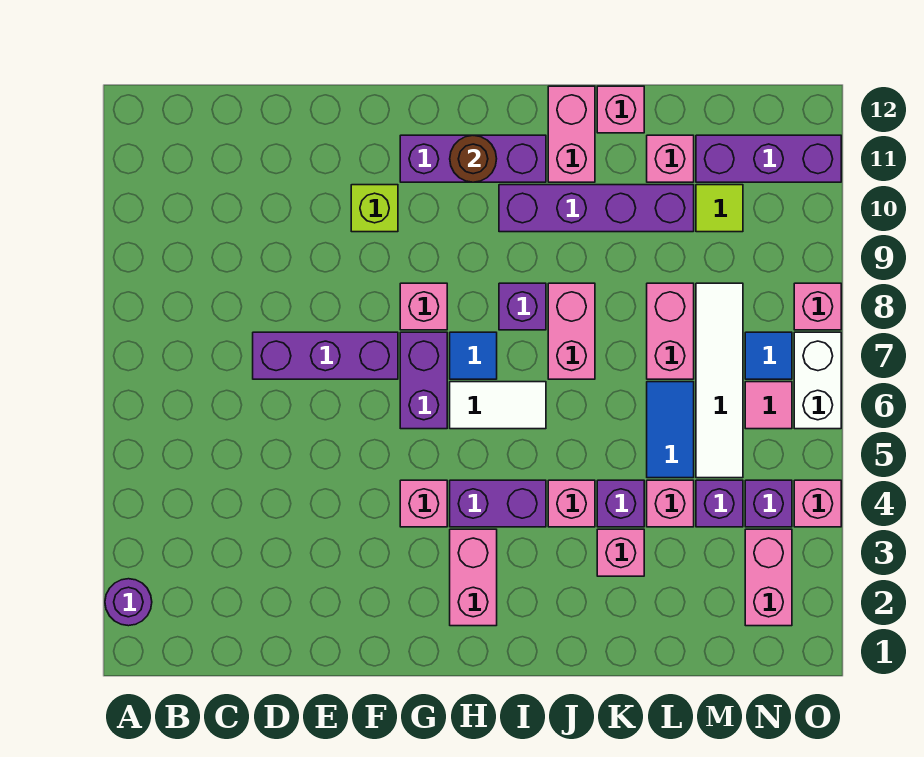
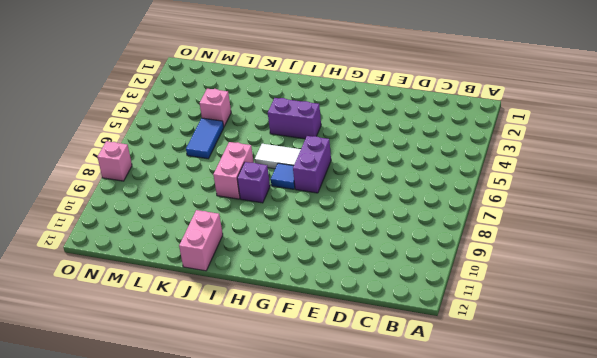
none -> purple round brick A2 level 1
none -> purple brick D7:F7 level 1
none -> lime brick F10 level 1
none -> pink brick G4 level 1

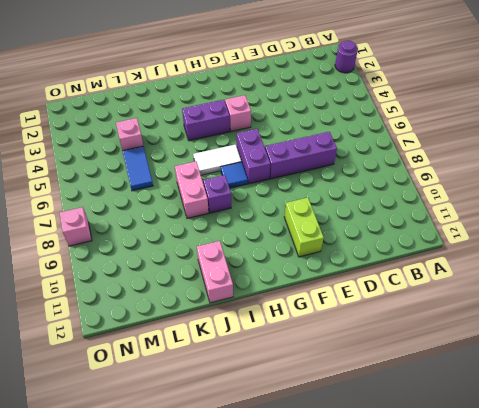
lime brick F10:F11 level 1 -> lime brick F10 level 1
none -> pink brick G8 level 1
none -> purple brick G11:I11 level 1
none -> pink brick H2:H3 level 1
none -> purple brick I10:L10 level 1

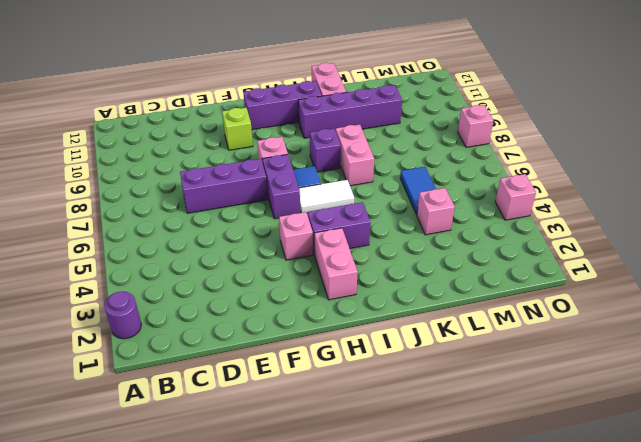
none -> pink brick J4 level 1
none -> pink brick K3 level 1
none -> purple brick K4 level 1
none -> pink brick K12 level 1

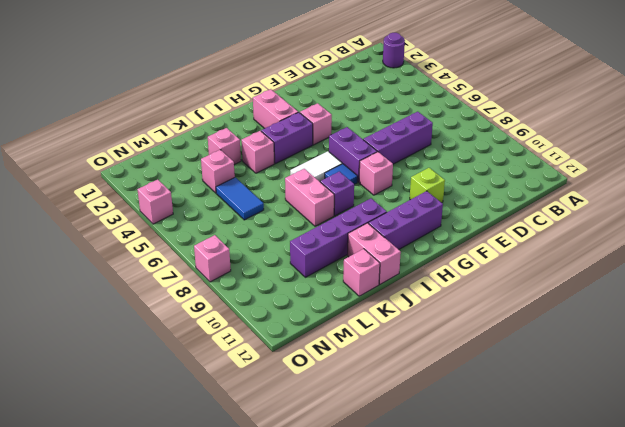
none -> purple brick K4 level 1
none -> pink brick L7:L8 level 1
none -> pink brick L11 level 1
none -> purple brick M4 level 1

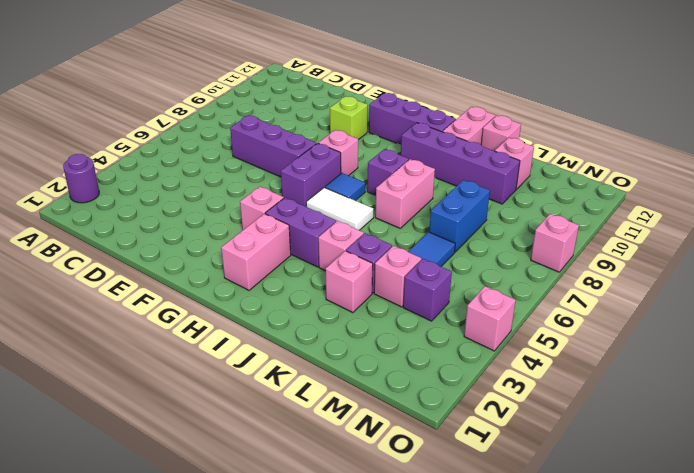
blue brick L7:L8 level 1 -> pink brick L7:L8 level 1
none -> white tile M5:M8 level 1
none -> lime tile M10 level 1
none -> purple brick M11:O11 level 1
none -> pink brick N2:N3 level 1

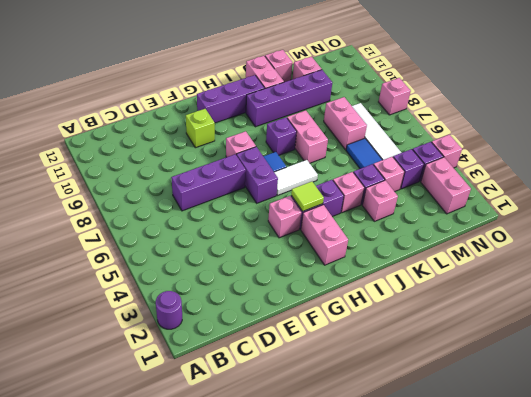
lime tile H4 level 2 -> lime tile M10 level 1
none -> purple brick M11:O11 level 1
none -> pink tile N6 level 1
none -> blue tile N7 level 1
none -> white brick O6:O7 level 1

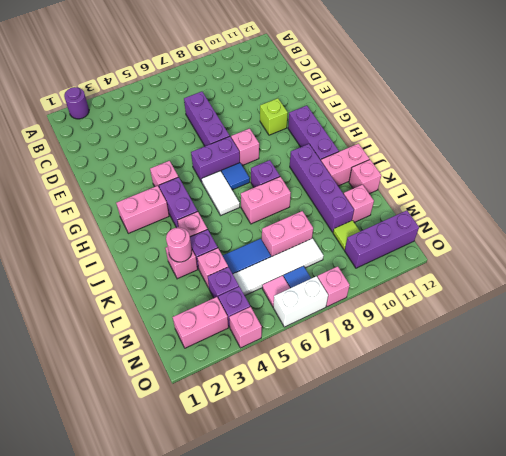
pink round brick K3 level 2 -> none
purple brick N10:N12 level 1 -> purple brick M11:O11 level 1
none -> brown round brick H11 level 2

